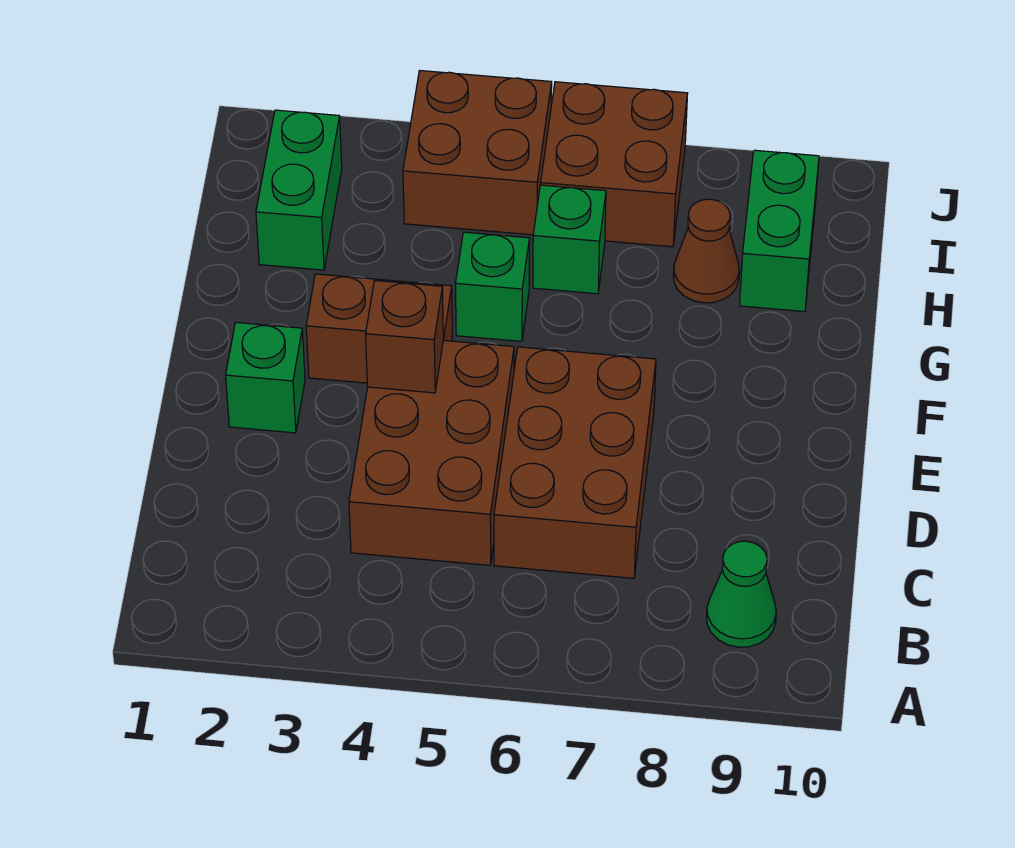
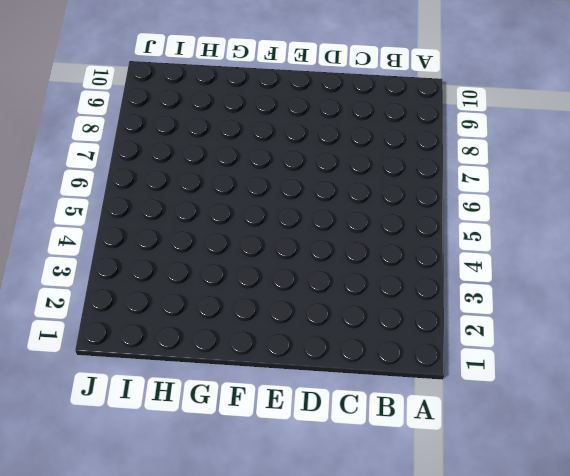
none -> green cone B9 level 1
none -> brown brick C4:E5 level 1
none -> brown brick C6:E7 level 1

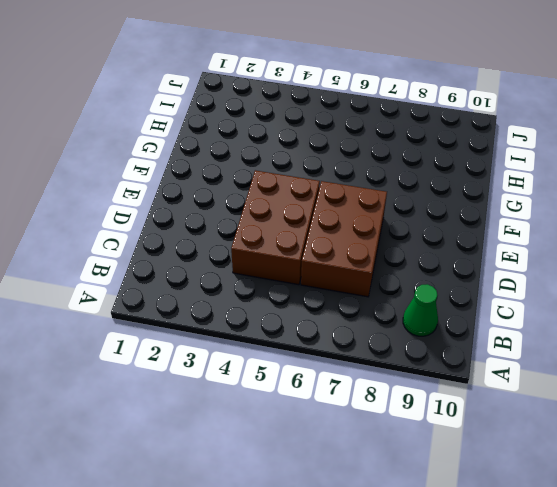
none -> green brick E2 level 1
none -> brown brick F3:F4 level 1
none -> green brick G5 level 1

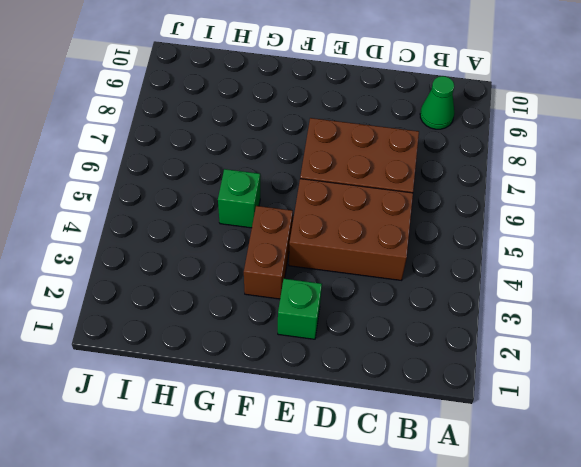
none -> green brick H2:I2 level 1
none -> green brick H6 level 1
none -> brown cone H8 level 1

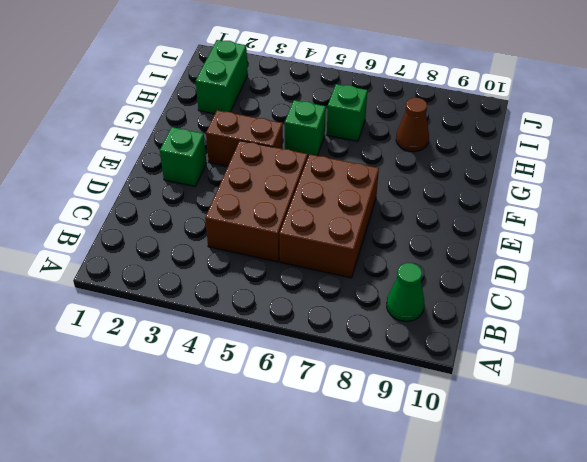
none -> green brick H9:I9 level 1
none -> brown brick I4:J5 level 1
none -> brown brick I6:J7 level 1

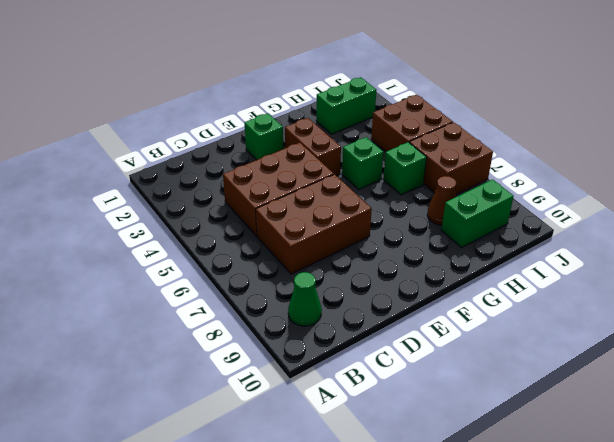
none -> brown brick E4 level 2

